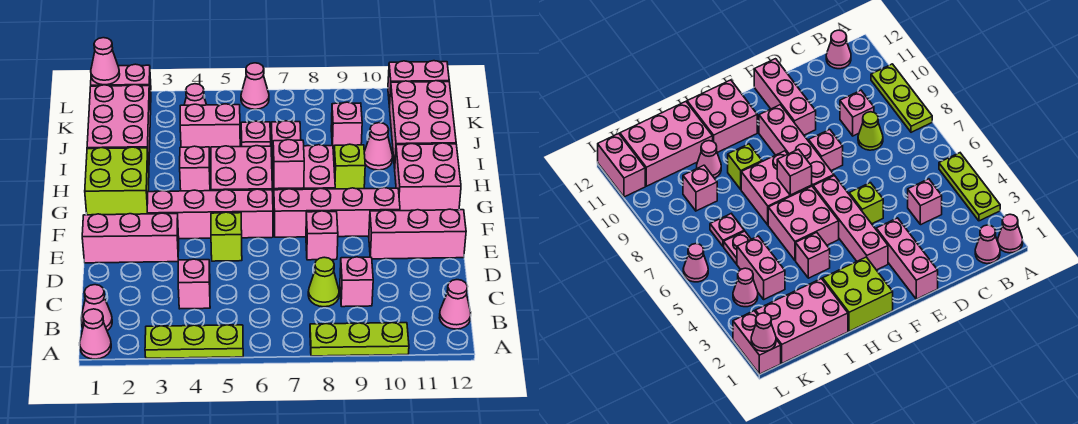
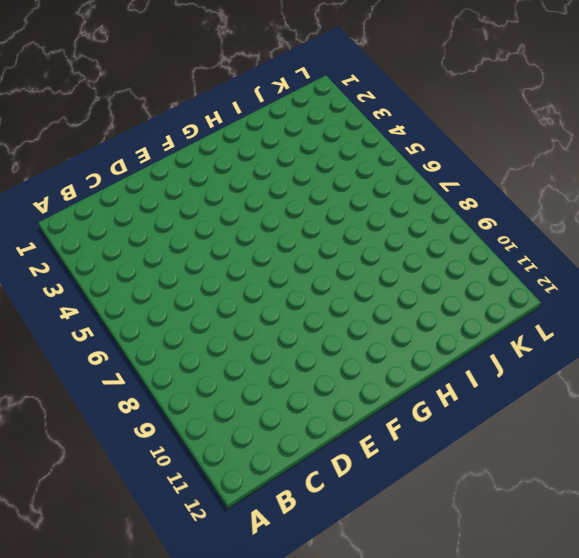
none -> pink cone A1 level 1
none -> lime plate A3:A5 level 1
none -> lime plate A8:A10 level 1
none -> pink cone B1 level 1

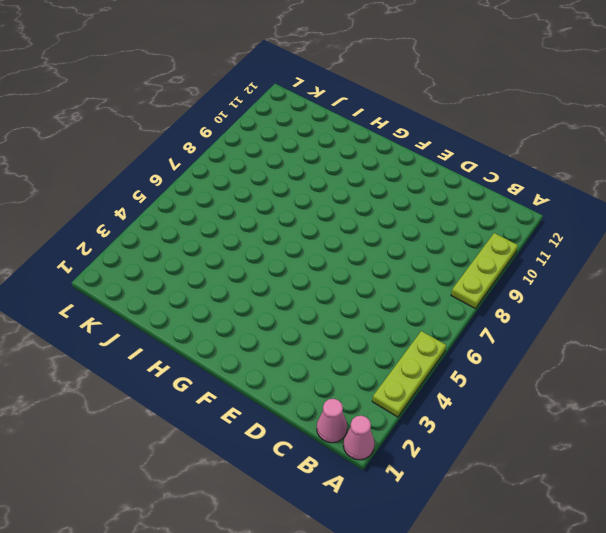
none -> pink cone B12 level 1
none -> pink brick C4 level 1
none -> lime cone C8 level 1
none -> pink brick C9 level 1

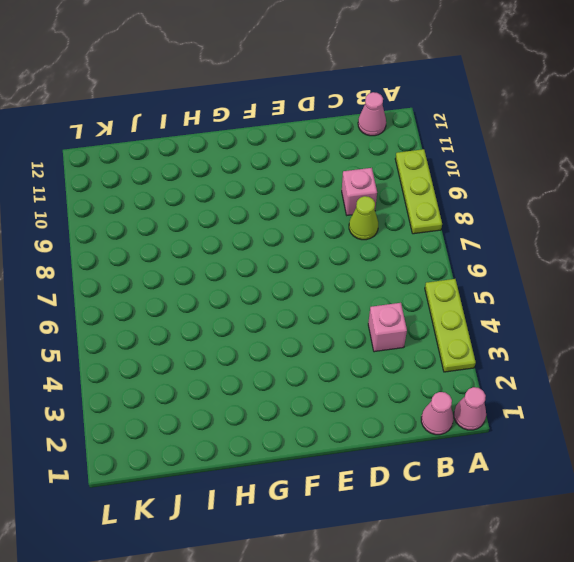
none -> pink brick E1:E3 level 1
none -> lime brick E5 level 1
none -> pink brick E8 level 1
none -> pink brick E10:E12 level 1

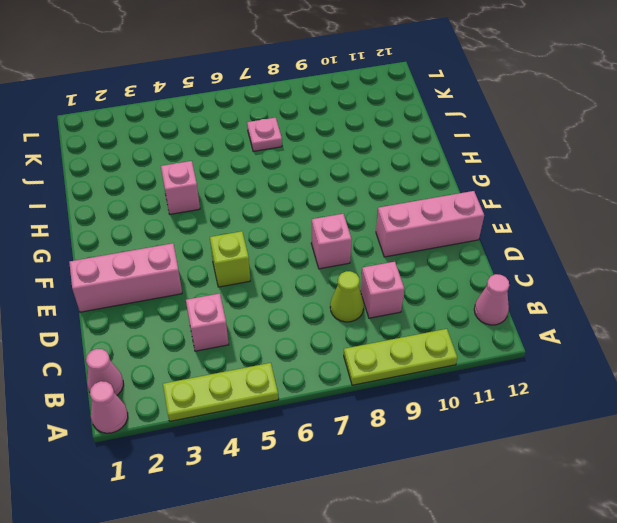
none -> pink brick F3:F6 level 1
none -> pink brick F7:F10 level 1
none -> lime brick G1:H2 level 1
none -> pink brick G5:H6 level 1

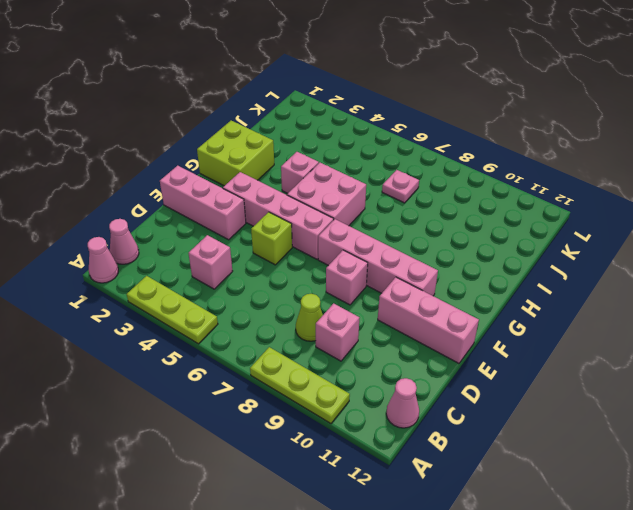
none -> pink brick G7:H8 level 1
none -> pink brick G11:H12 level 1
none -> lime brick H9 level 1
none -> pink brick I1:K2 level 1

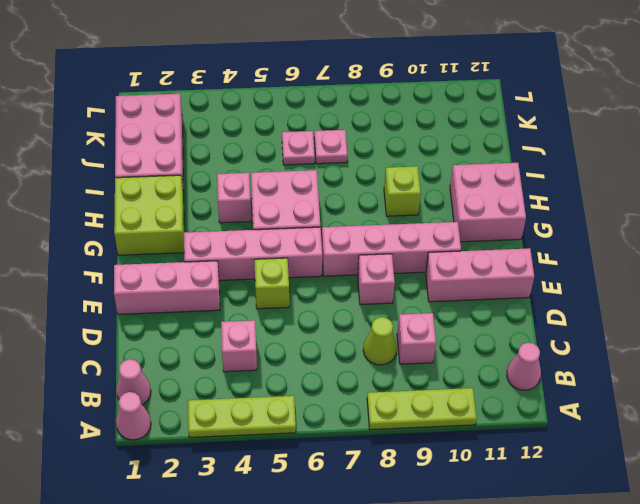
none -> pink brick G7:H8 level 1
none -> pink cone I10 level 1
none -> pink brick I11:K12 level 1
none -> pink brick J4:J5 level 1

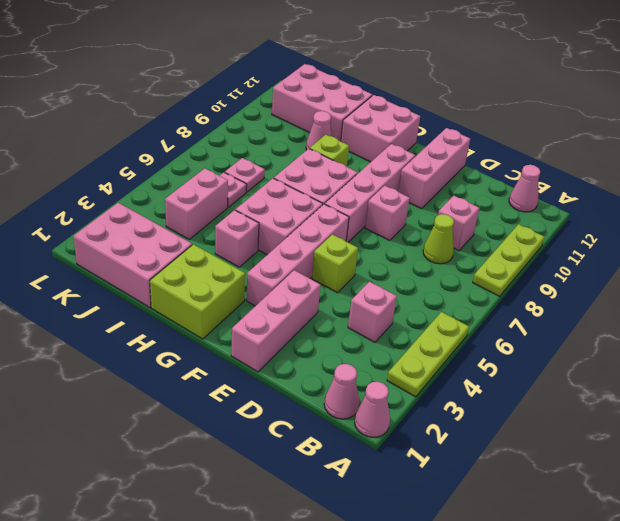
none -> pink brick J9 level 1
none -> pink cone K4 level 1
none -> pink brick L1:L2 level 1
none -> pink cone L6 level 1

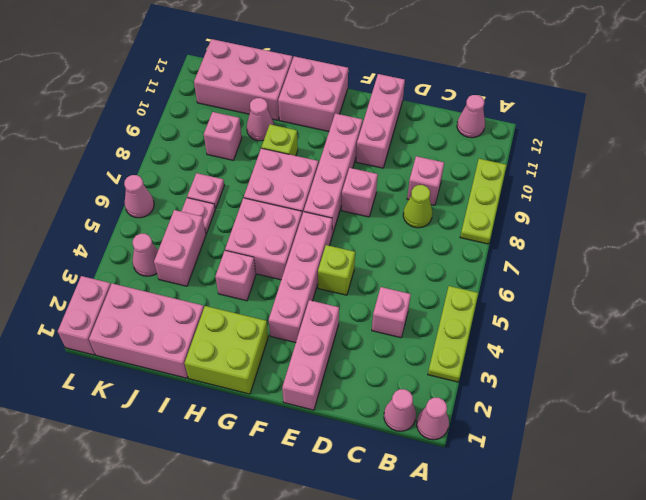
none -> pink brick L11:L12 level 1
none -> pink brick G7 level 2
none -> pink cone L1 level 2

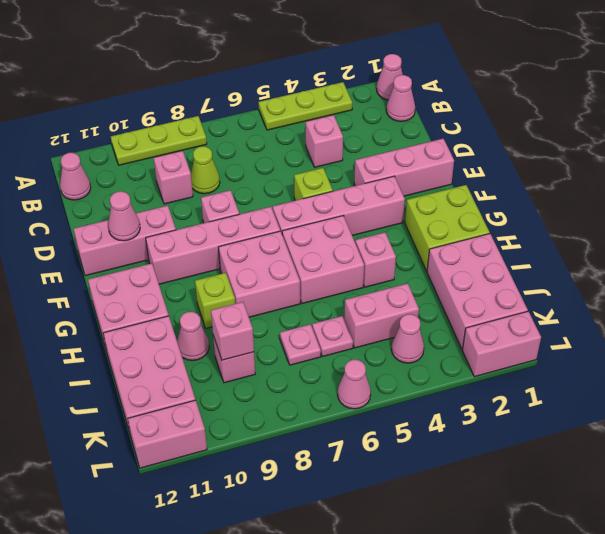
pink cone E11 level 2 -> pink cone L1 level 2
pink brick J9 level 2 -> pink brick G7 level 2

